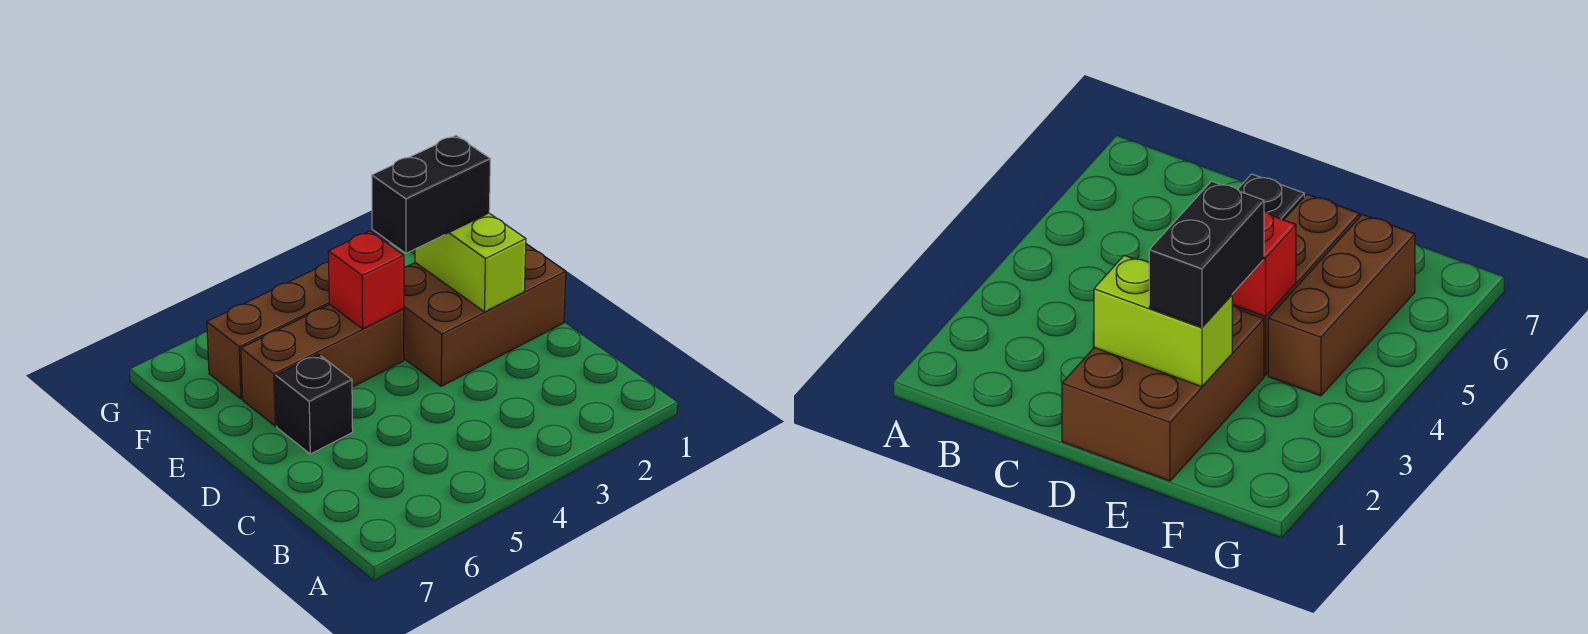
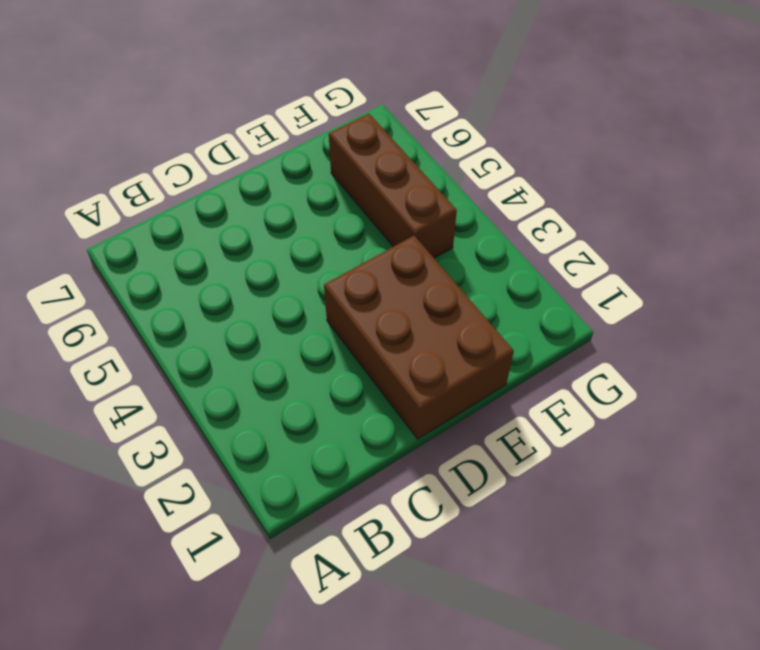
none -> black brick D6 level 1
none -> brown brick E4:E6 level 1

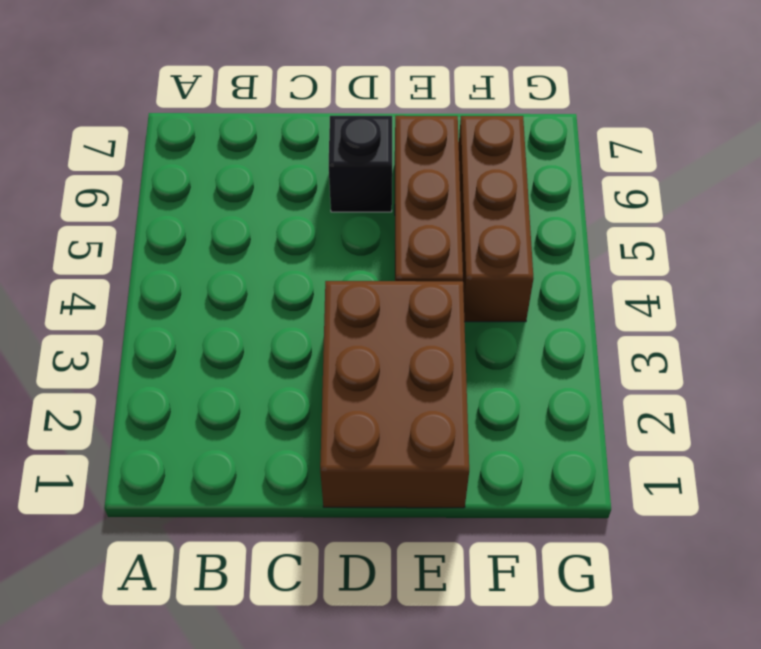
none -> lime brick D2:E2 level 2
none -> red brick E4 level 2

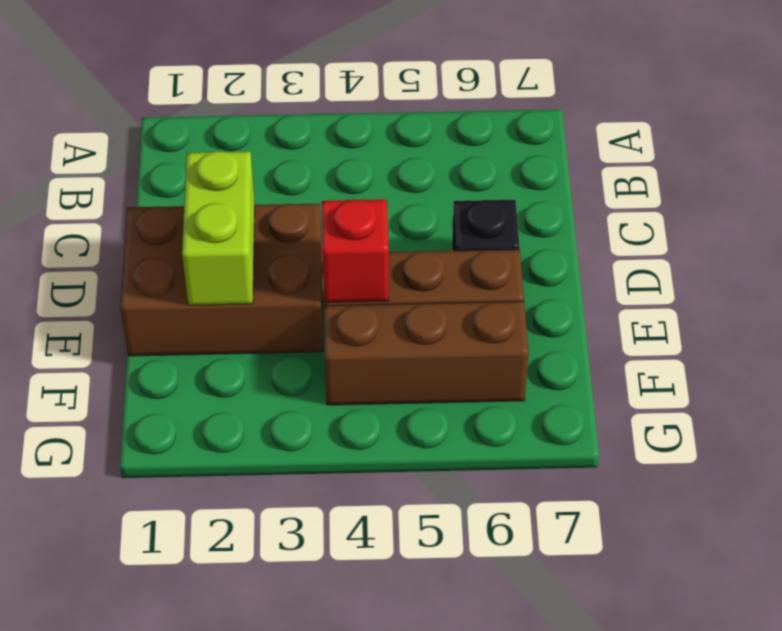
none -> black brick E2:E3 level 3

